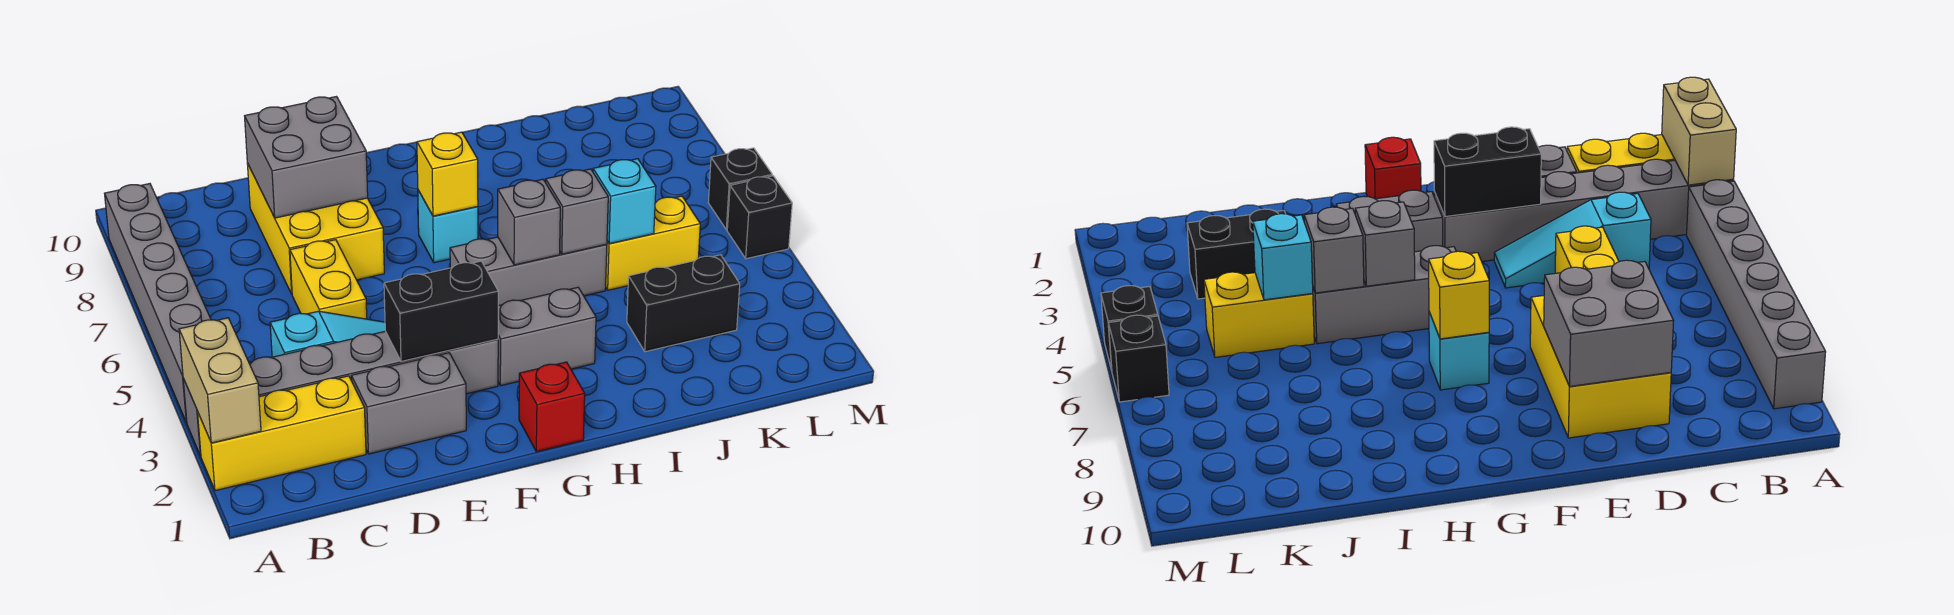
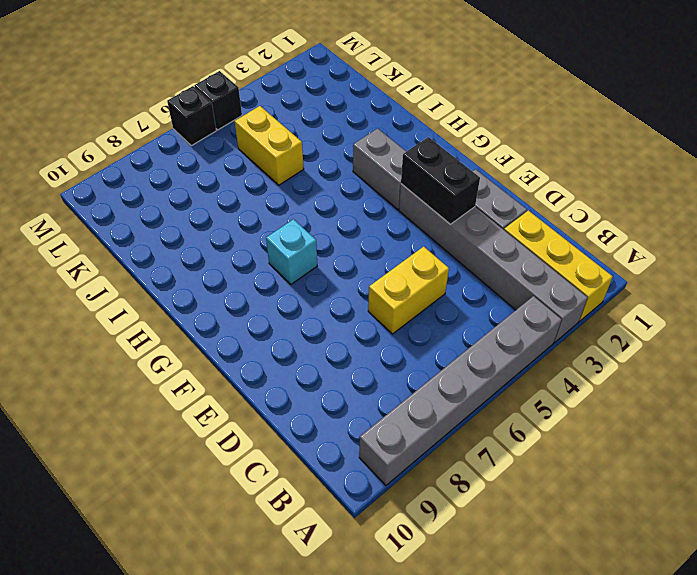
none -> cyan slope C4:E4 level 1 top C
none -> yellow brick D7:E9 level 1
none -> red brick G1 level 1

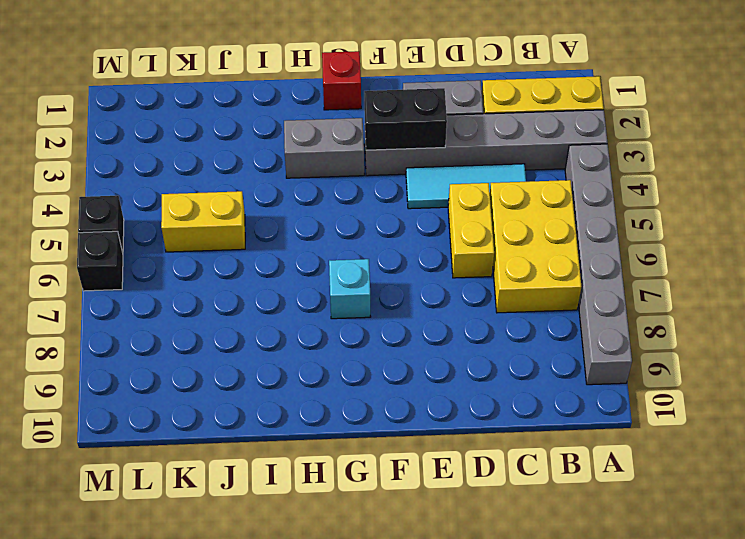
yellow brick B5:C7 level 1 -> yellow brick D7:E9 level 1
cyan tile C4:E4 level 1 -> cyan slope C4:E4 level 1 top C
none -> grey brick G5:I5 level 1
none -> black brick J3:K3 level 1
none -> tan brick A2:A3 level 2

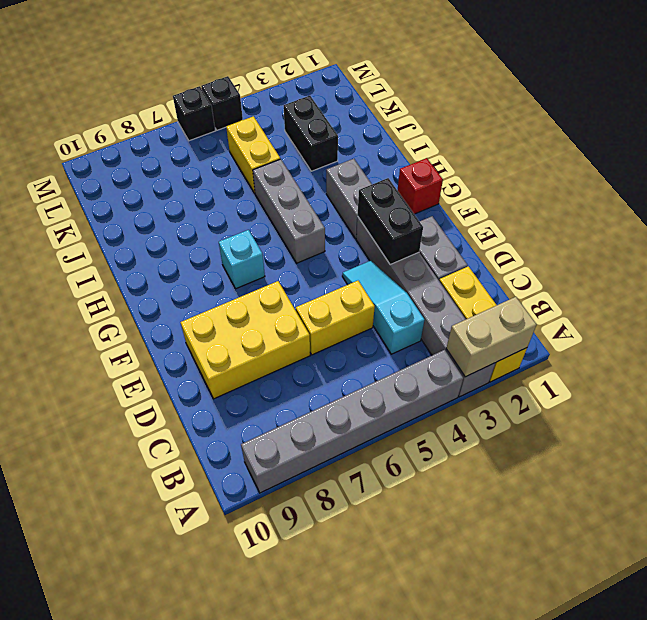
none -> grey brick D8:E9 level 2
none -> yellow brick G7 level 2
none -> grey brick H5 level 2

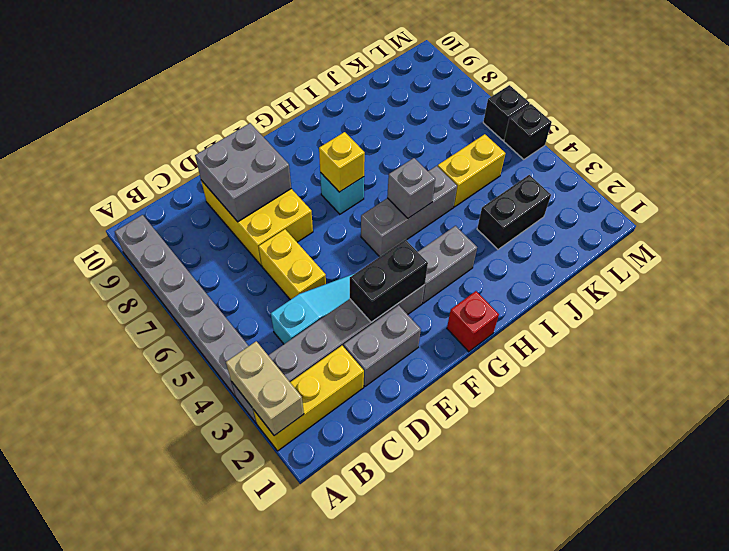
none -> grey brick I5 level 2
none -> cyan brick J5 level 2

